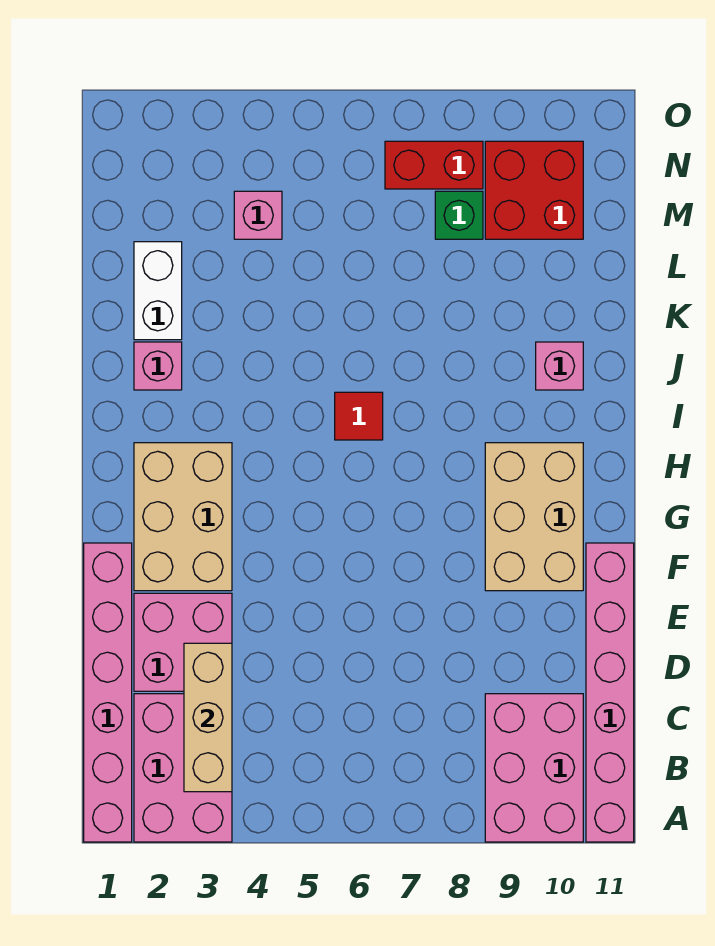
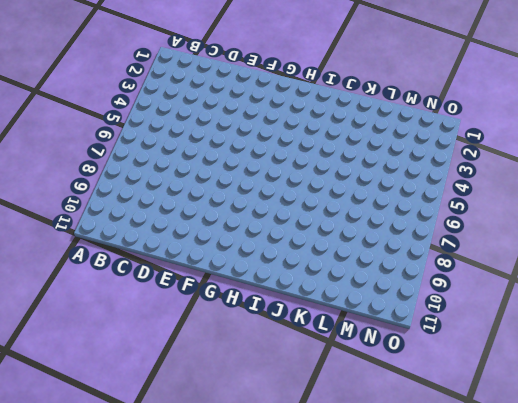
none -> pink brick A1:F1 level 1
none -> pink brick A2:C3 level 1
none -> pink brick A9:C10 level 1

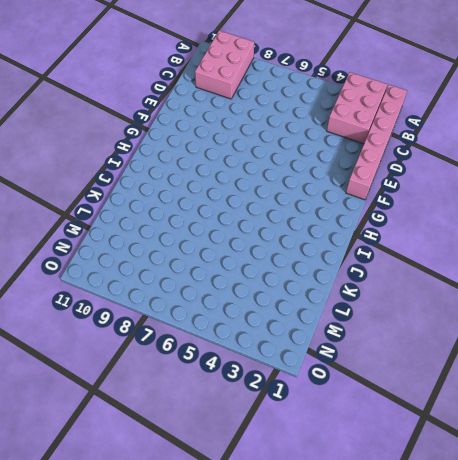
none -> pink brick A11:F11 level 1
none -> pink brick D2:E3 level 1
none -> tan brick F2:H3 level 1

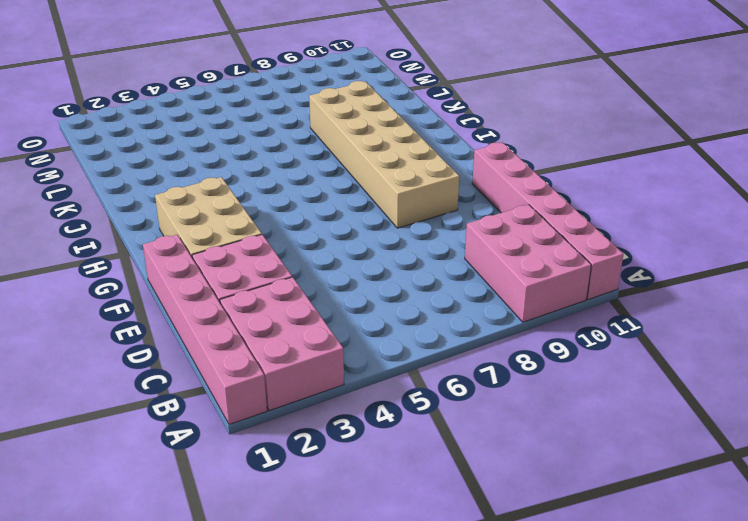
tan brick F8:K9 level 1 -> tan brick F9:H10 level 1
none -> red tile I6 level 1
none -> pink brick J2 level 1
none -> pink brick J10 level 1

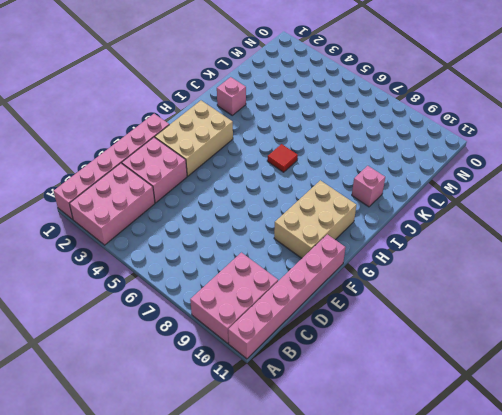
none -> white brick K2:L2 level 1
none -> pink brick M4 level 1
none -> green brick M8 level 1

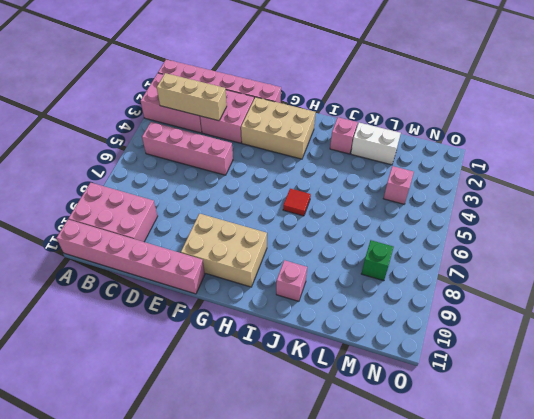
pink brick B5:E5 level 1 -> none
none -> red brick M9:N10 level 1
none -> red brick N7:N8 level 1

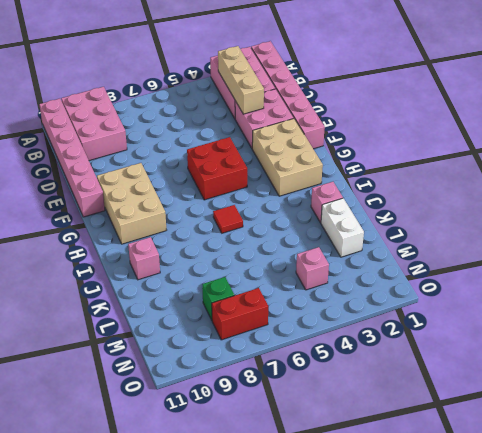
red brick F5:G6 level 1 -> red brick M9:N10 level 1

